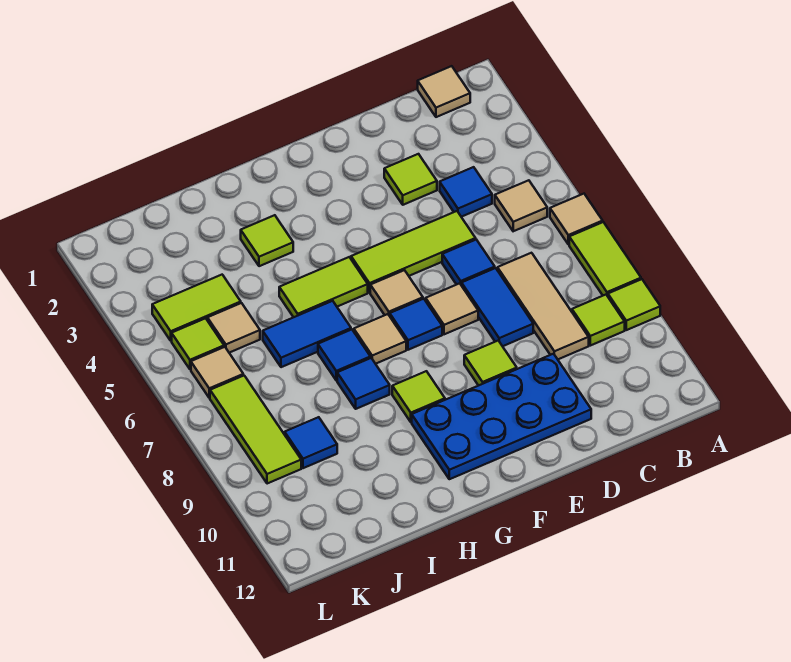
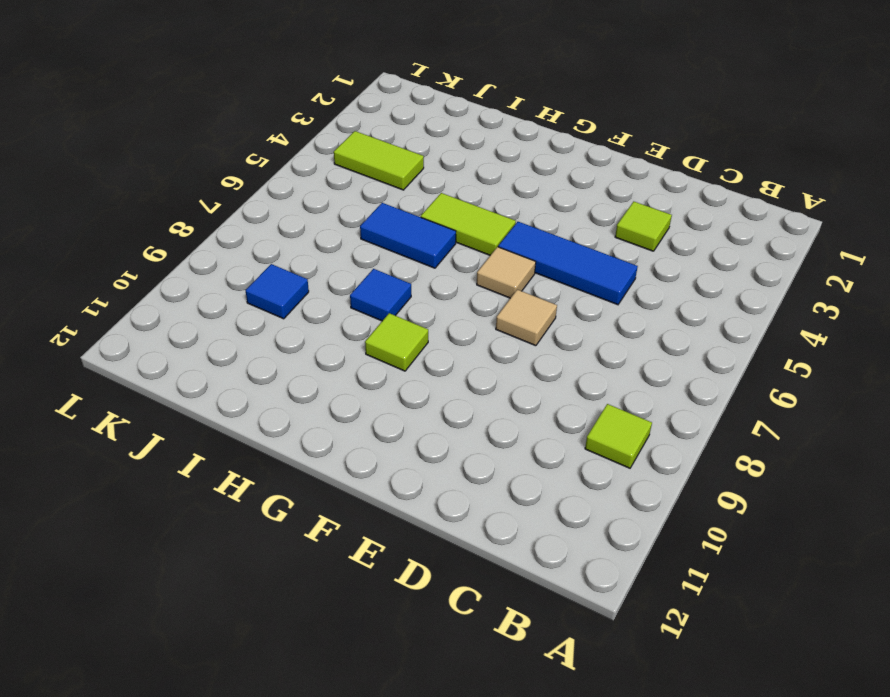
blue tile D5:F5 level 1 -> lime tile D5:F5 level 1
none -> tan tile A6 level 1
none -> lime tile A7:A8 level 1
none -> lime tile A9 level 1
none -> tan tile B1 level 1

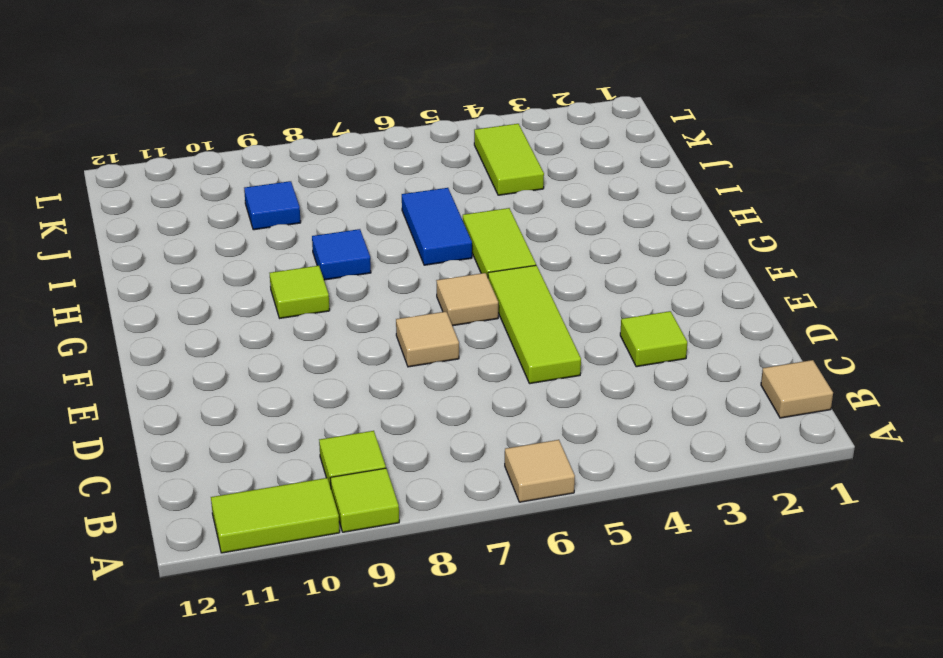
lime tile A10:A11 level 1 -> lime tile A7:A8 level 1
none -> tan tile B5 level 1
none -> blue tile C4 level 1
none -> tan tile C7:C9 level 1
none -> blue tile D6 level 1

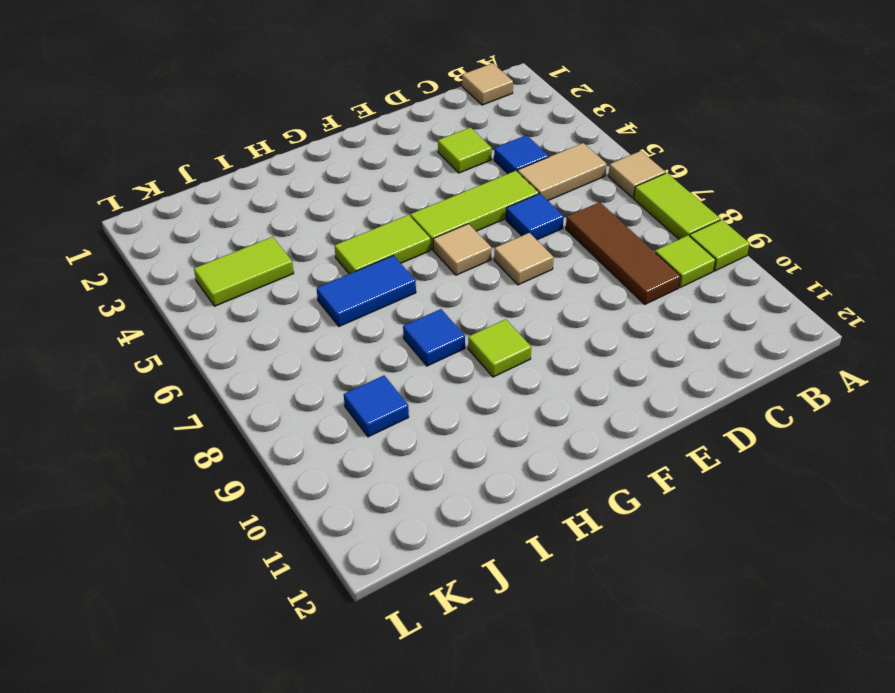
tan tile B5:C5 level 1 -> tan tile B5 level 1
brown tile C7:C9 level 1 -> tan tile C7:C9 level 1
none -> blue tile D7:D8 level 1
none -> blue plate D10:G11 level 1
none -> lime tile E9 level 1
none -> blue tile F7 level 1

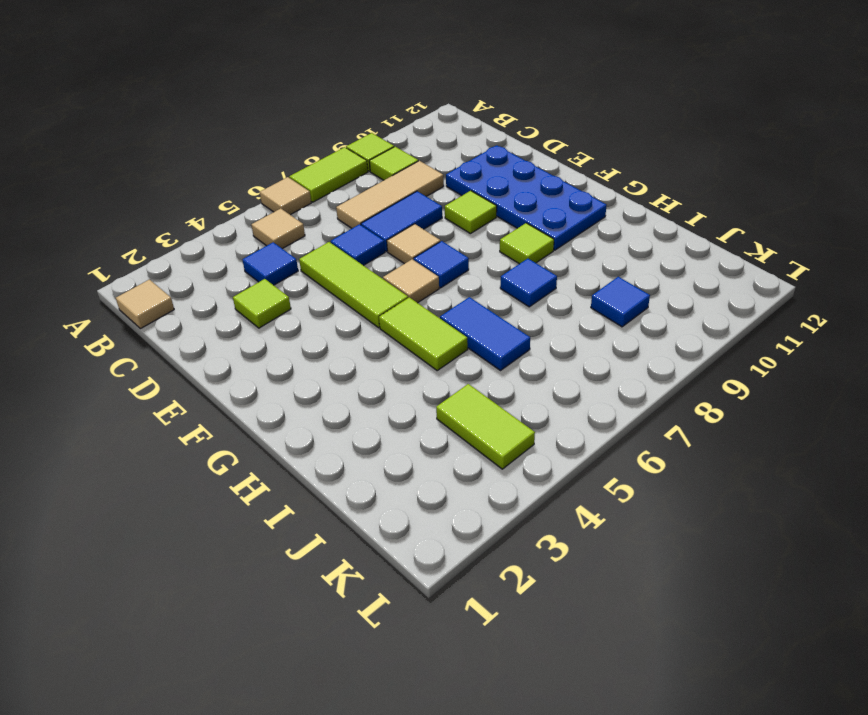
none -> tan tile G7 level 1
none -> lime tile H3 level 1
none -> blue tile H7 level 1
none -> tan tile J5 level 1

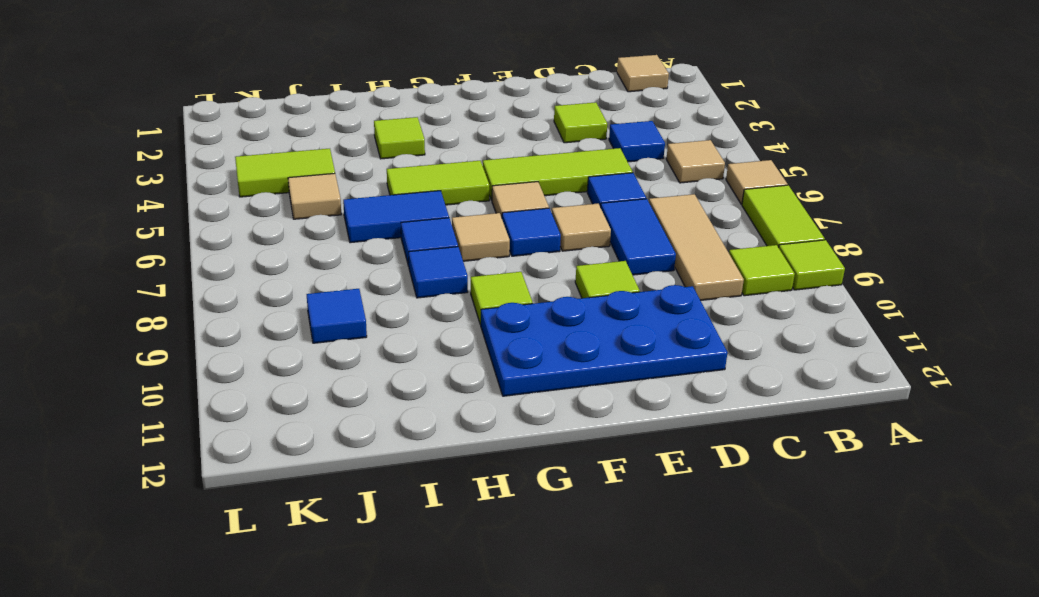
none -> lime tile K5 level 1
none -> tan tile K6 level 1
none -> lime tile K7:K9 level 1

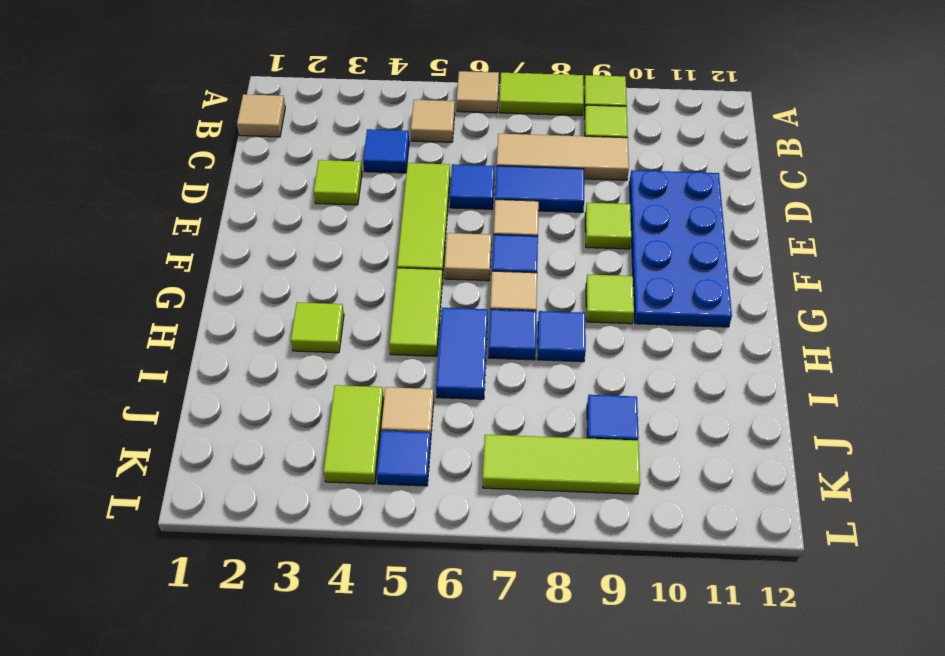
blue tile K5 level 1 -> lime tile K5 level 1
none -> tan tile K6 level 1

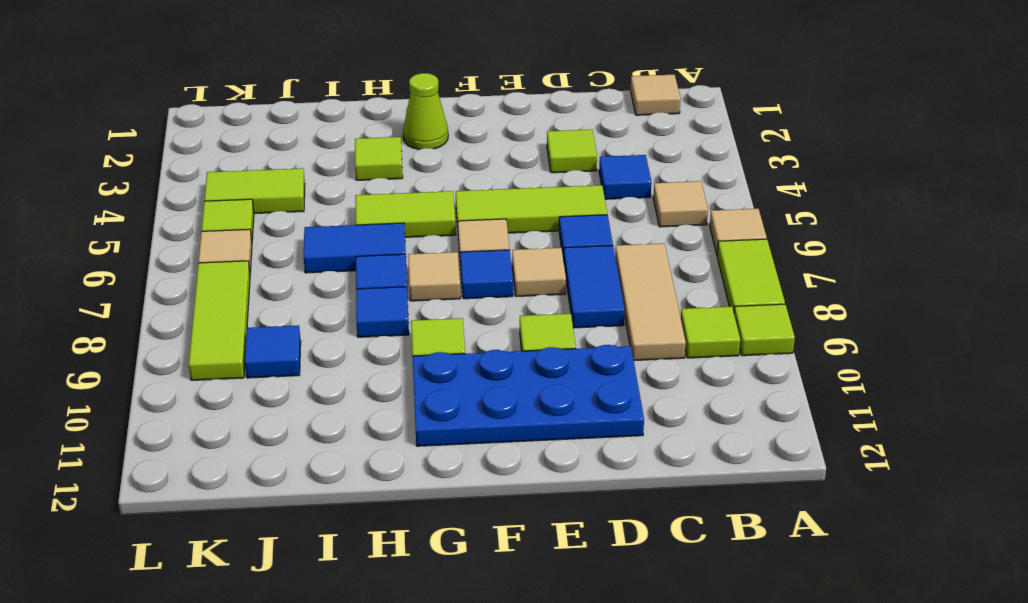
lime cone G2 level 1 -> none
none -> tan tile J5 level 1

